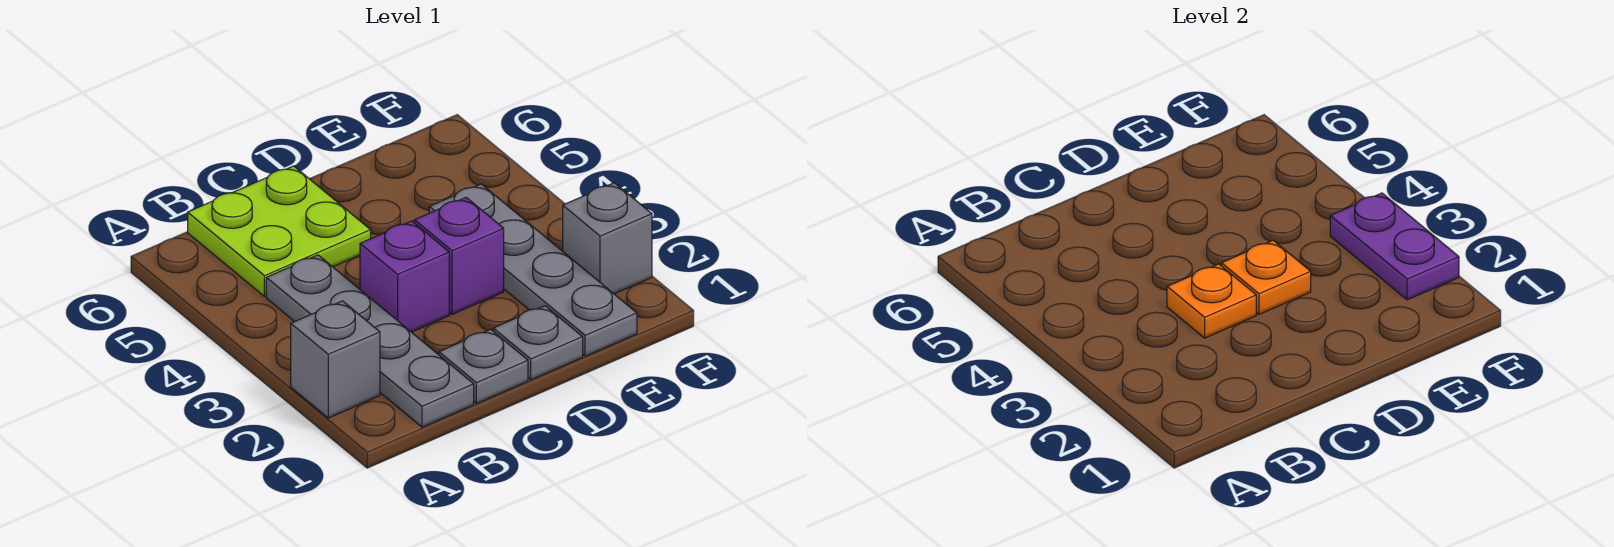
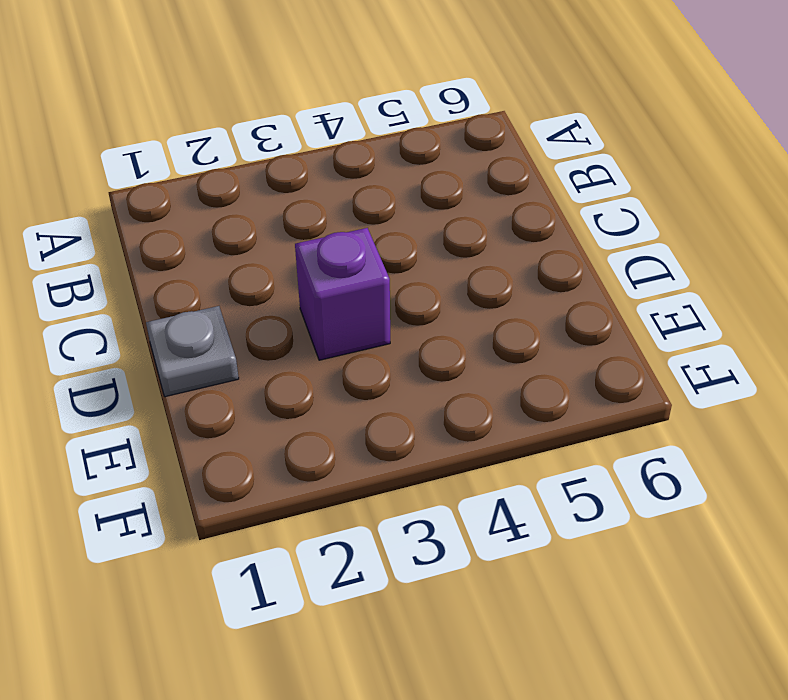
none -> grey brick A2 level 1
none -> grey plate B1:B4 level 1
none -> lime plate B5:C6 level 1

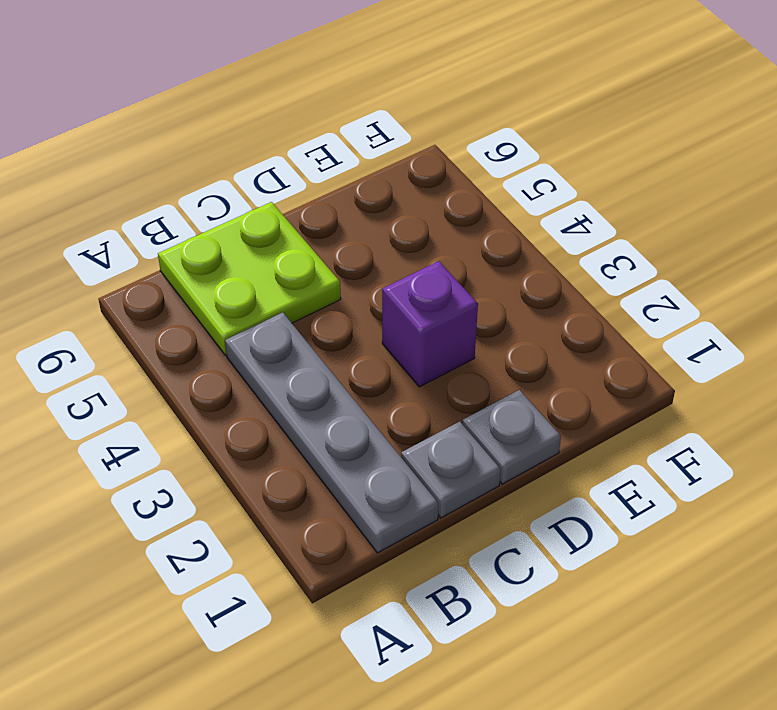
none -> grey brick A2 level 1
none -> purple brick C3 level 1
none -> grey plate E1:E4 level 1

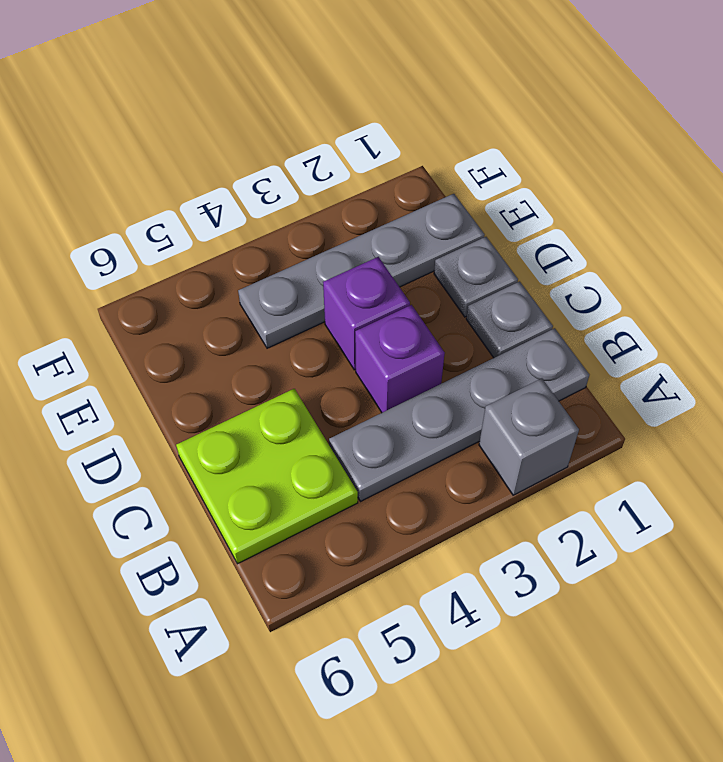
none -> grey brick F2 level 1
none -> orange plate C3 level 2
none -> orange plate D3 level 2

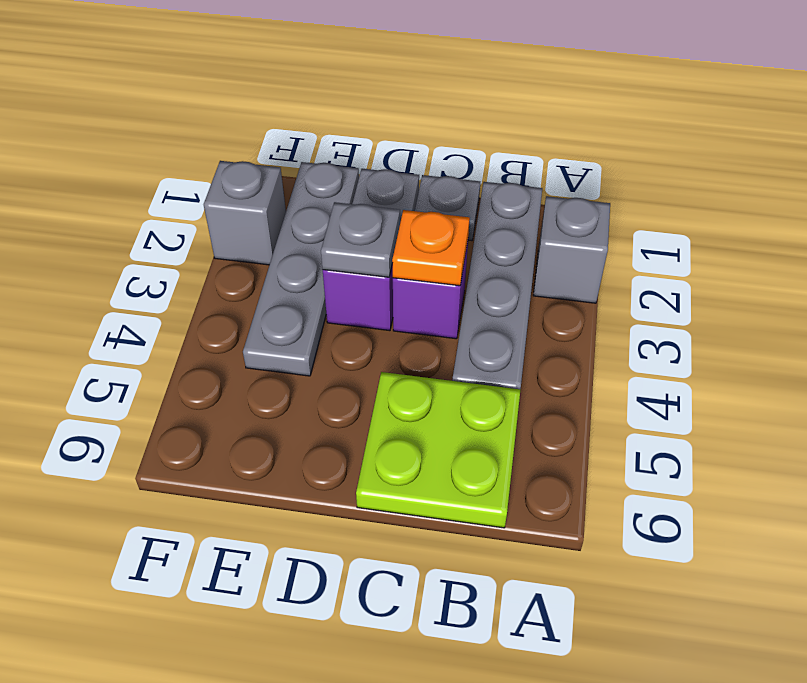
grey plate D3 level 2 -> orange plate D3 level 2
none -> purple plate F2:F3 level 2

